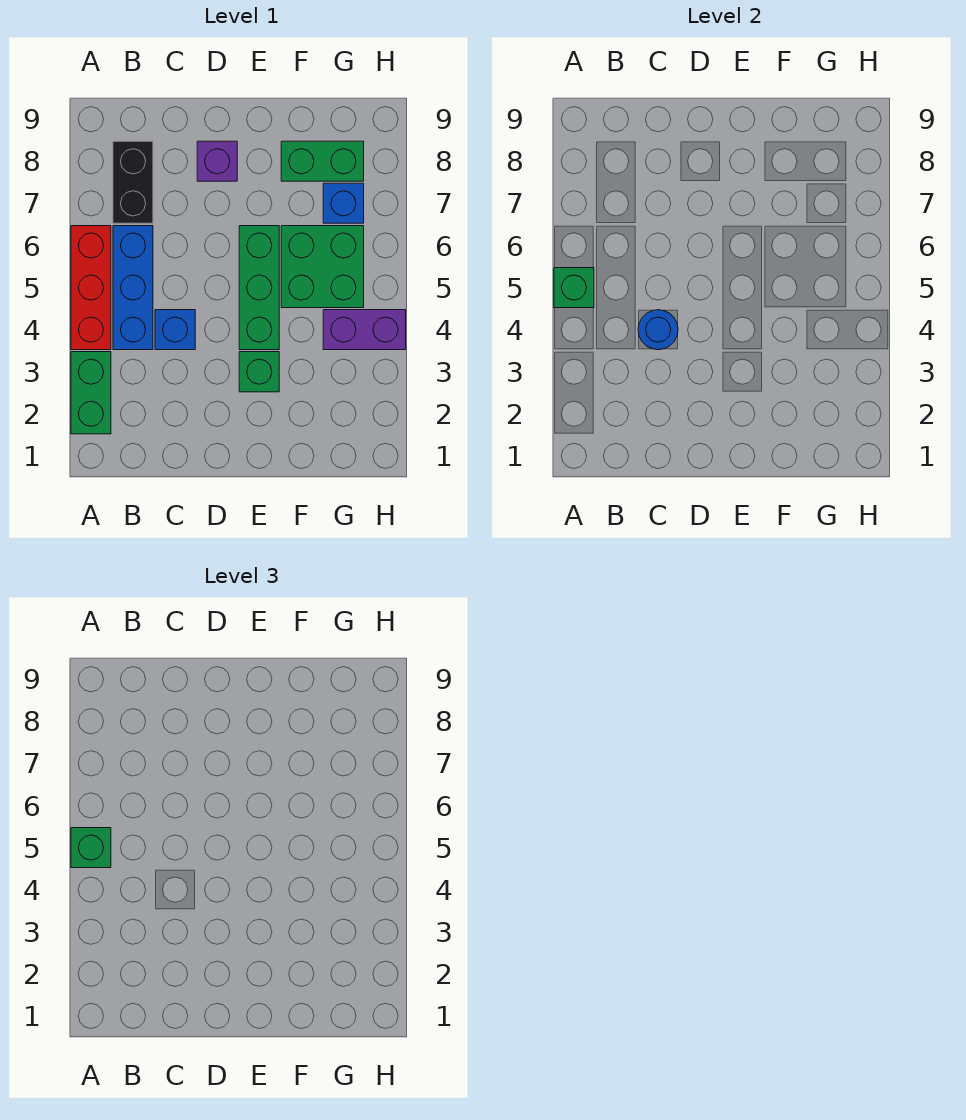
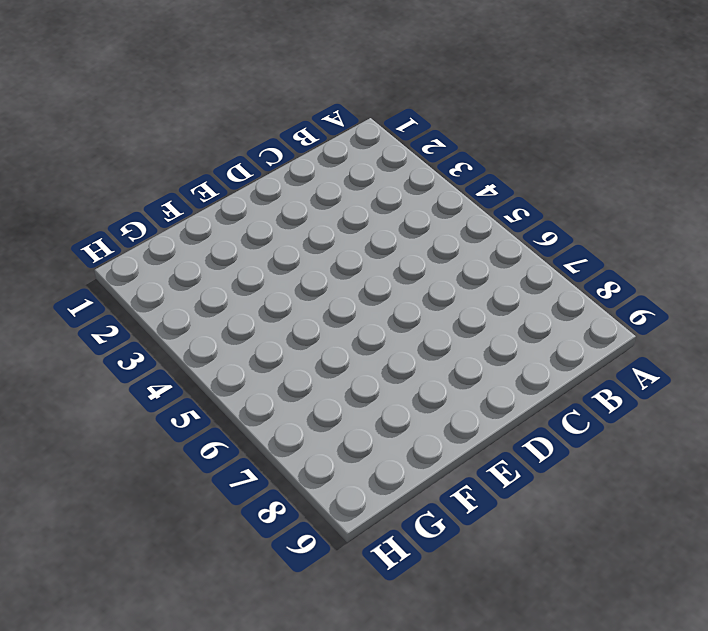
none -> green brick A2:A3 level 1
none -> red brick A4:A6 level 1
none -> blue brick B4:B6 level 1

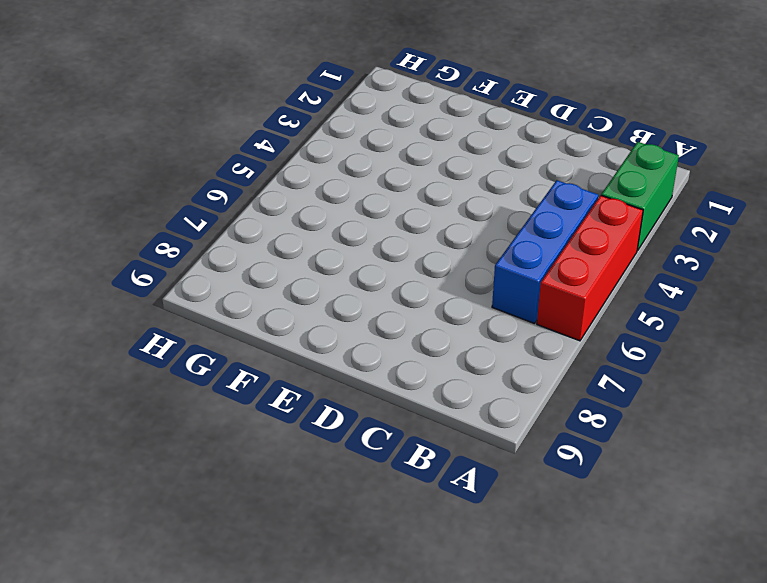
none -> black brick B7:B8 level 1
none -> blue brick C4 level 1
none -> purple brick D8 level 1

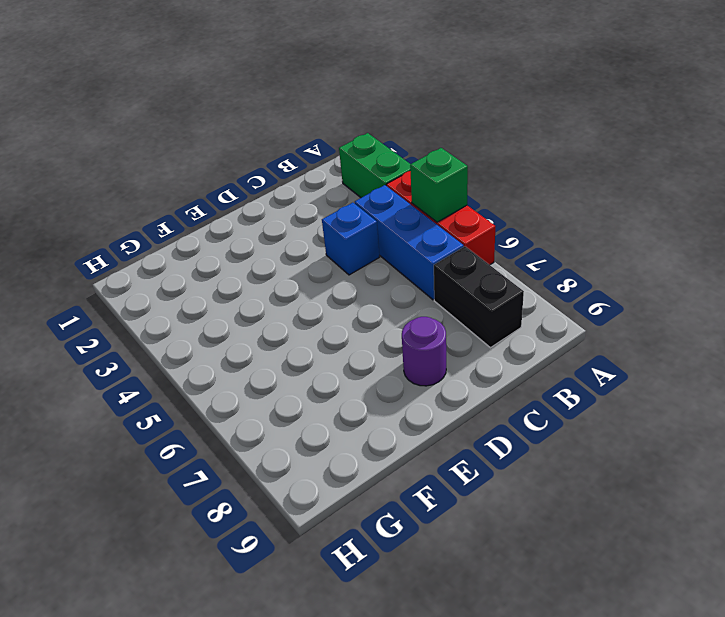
purple round brick D8 level 1 -> purple brick D8 level 1
none -> green brick E3 level 1
none -> green brick E4:E6 level 1
none -> green brick F5:G6 level 1

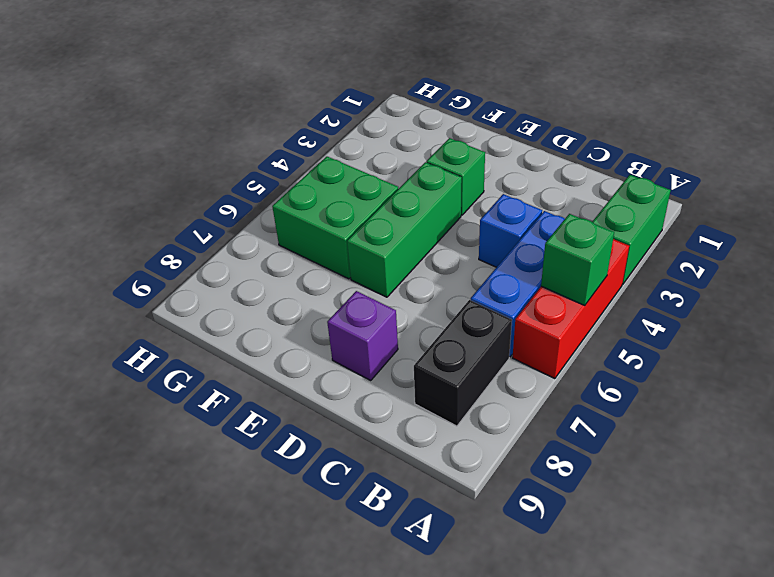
none -> green brick F8:G8 level 1
none -> purple brick G4:H4 level 1
none -> blue brick G7 level 1

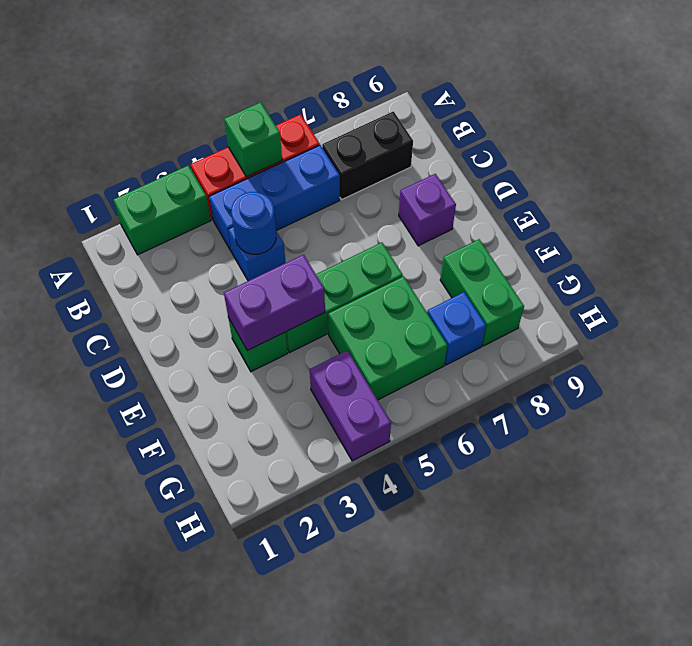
purple brick E3:E4 level 2 -> none
none -> green brick A5 level 3

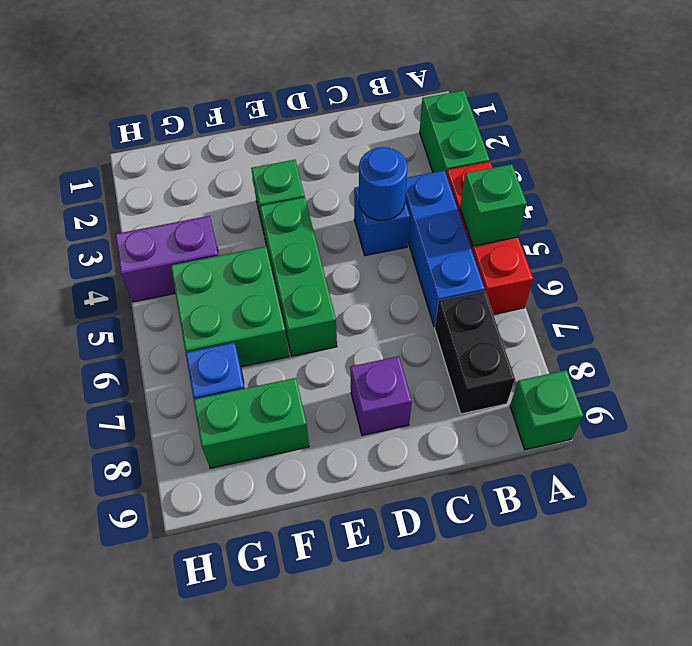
green brick A9 level 1 -> green brick A5 level 3

